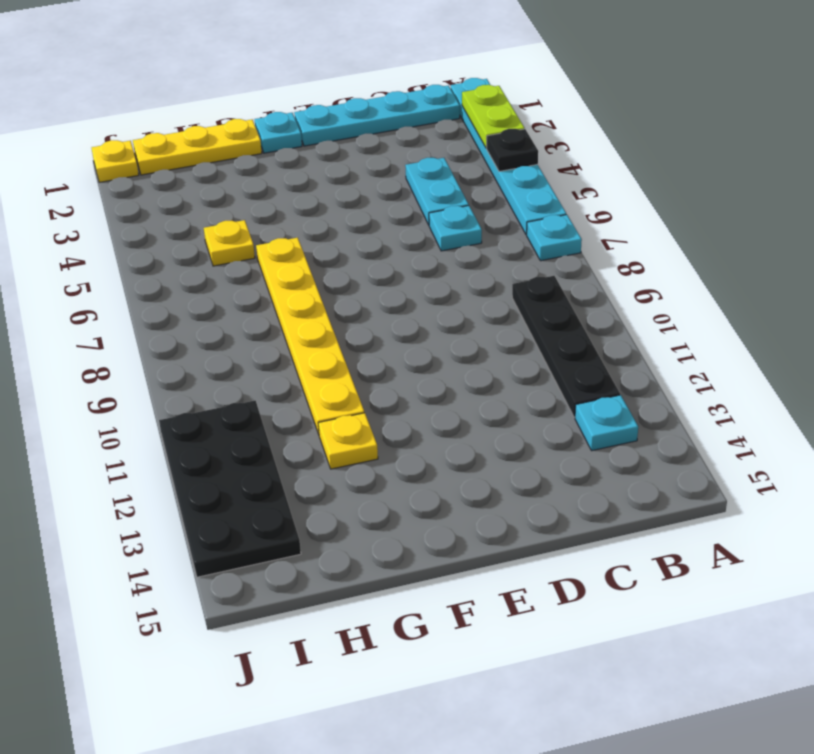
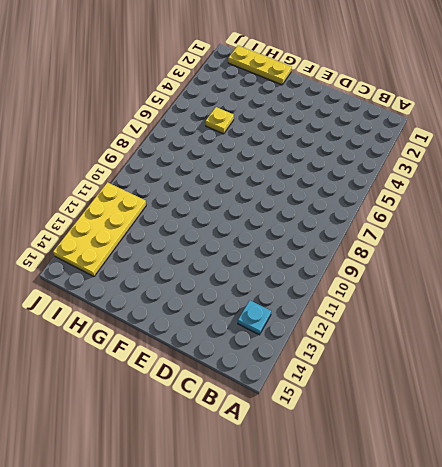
yellow plate I11:J14 level 1 -> black plate I11:J14 level 1
none -> cyan plate A1:A6 level 1
none -> cyan plate A7 level 1
none -> cyan plate B1:E1 level 1

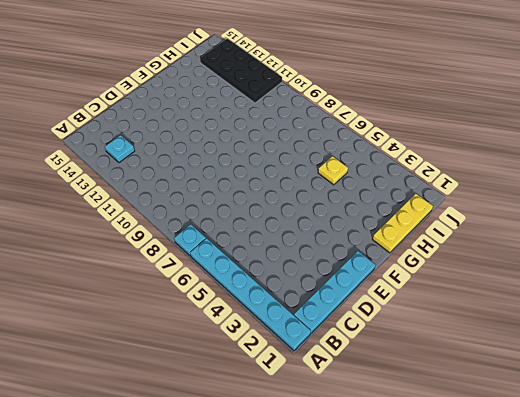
none -> black plate B9:B12 level 1
none -> cyan plate C4:C5 level 1
none -> cyan plate C6 level 1

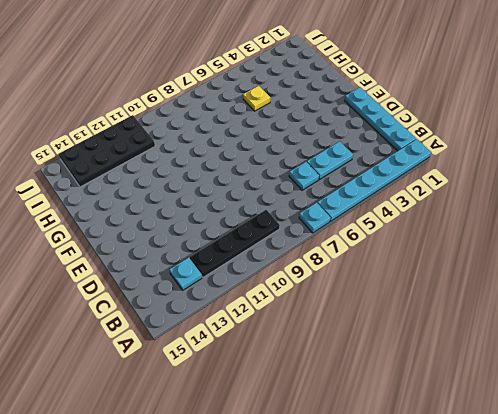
none -> cyan plate F1 level 1
none -> yellow plate G1:I1 level 1
none -> yellow plate G6:G11 level 1

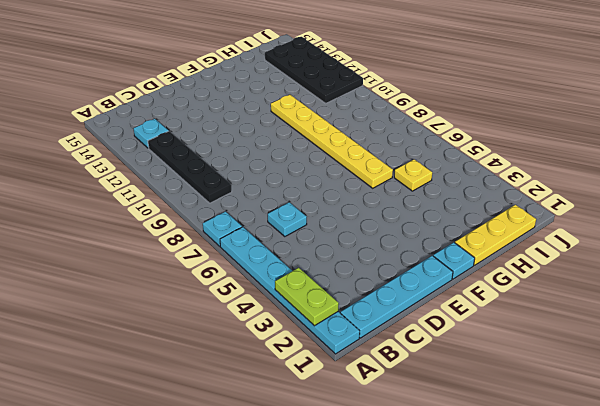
none -> cyan plate C4:C5 level 1
none -> yellow plate G12 level 1
none -> yellow plate J1 level 1

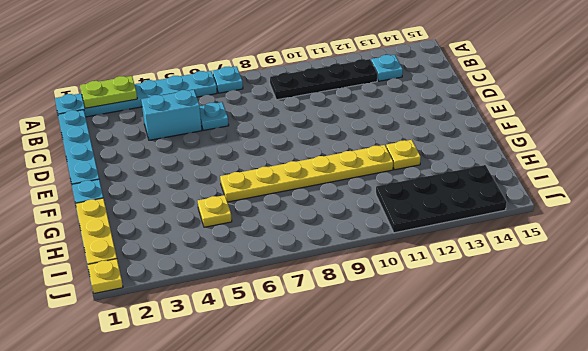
cyan brick C4:C5 level 1 -> cyan plate C4:C5 level 1
none -> black plate A4 level 2

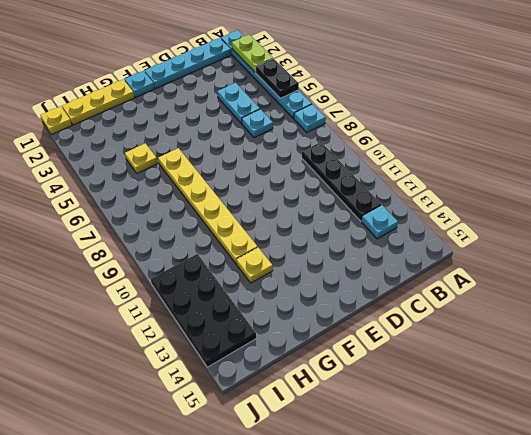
black plate A4:A5 level 2 -> black plate A4 level 2

